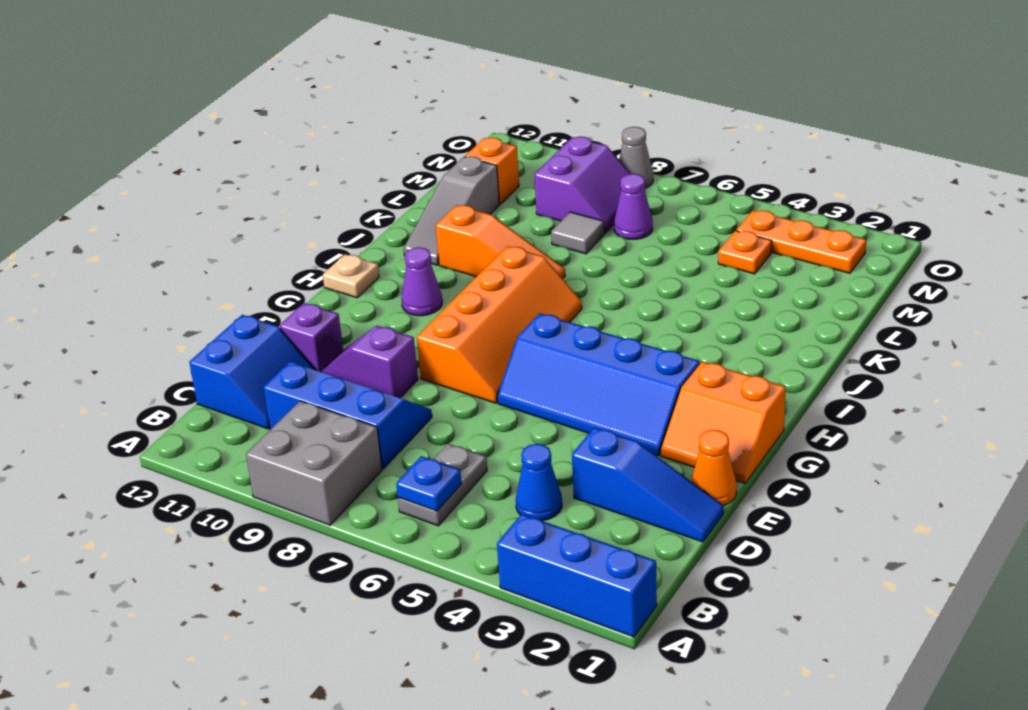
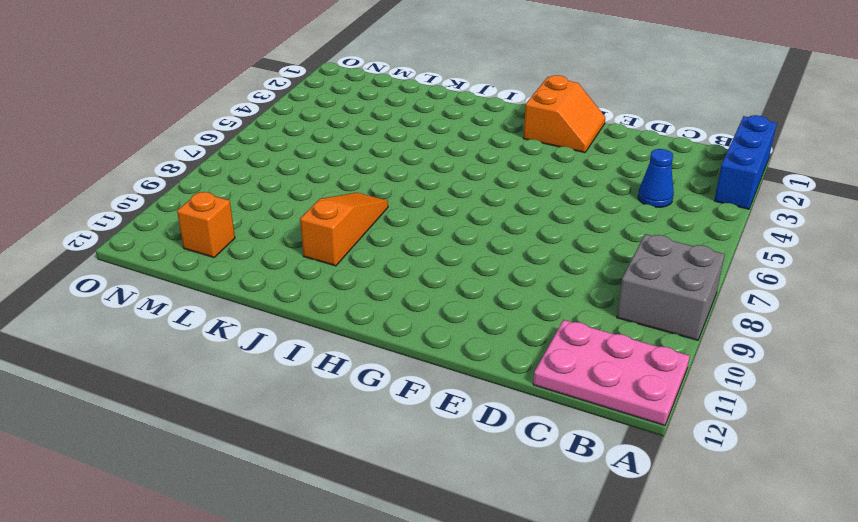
pink plate A11:C12 level 1 -> blue slope C11:D12 level 1 top 12
none -> grey plate B6:C6 level 1
none -> blue slope C8:D10 level 1 top C
none -> blue slope D1:D3 level 1 top 3

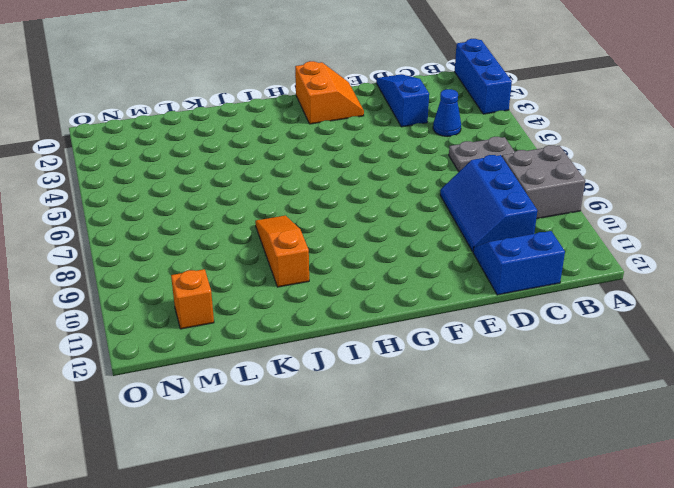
none -> orange cone E1 level 1
none -> purple slope E9:E10 level 1 top 9
none -> purple brick E11 level 1

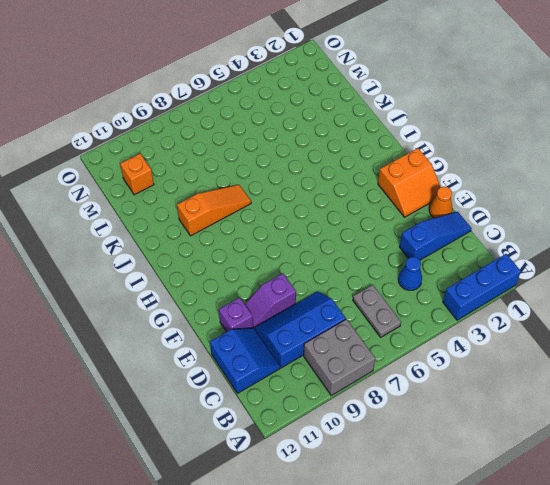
none -> blue slope F3:G6 level 1 top G
none -> orange slope F7:I8 level 1 top 8
none -> purple cone H10 level 1

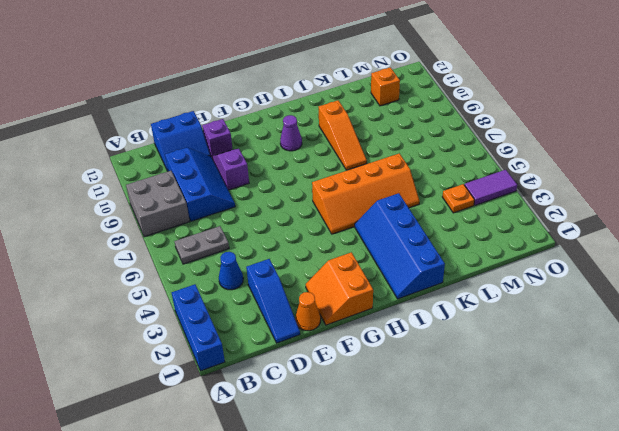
orange slope H5:K6 level 1 top 6 -> orange slope F7:I8 level 1 top 8
blue slope I1:J4 level 1 top J -> blue slope F3:G6 level 1 top G
purple tile N4:O4 level 1 -> orange plate N2:N4 level 1
none -> tan plate H12 level 1
none -> grey slope J11:L11 level 1 top L
none -> grey tile L8 level 1

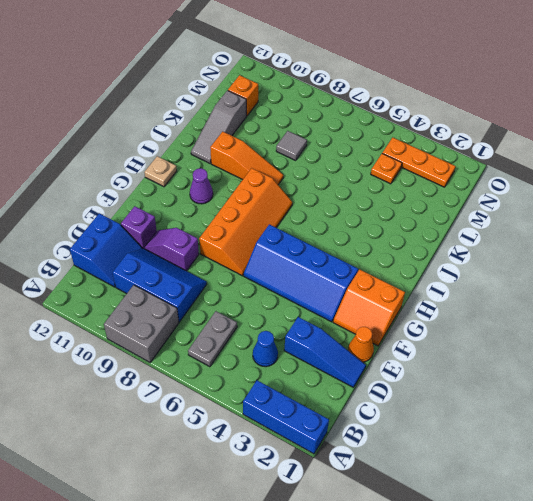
none -> purple cone M7 level 1
none -> purple slope M8:N9 level 1 top 9
none -> grey cone O8 level 1

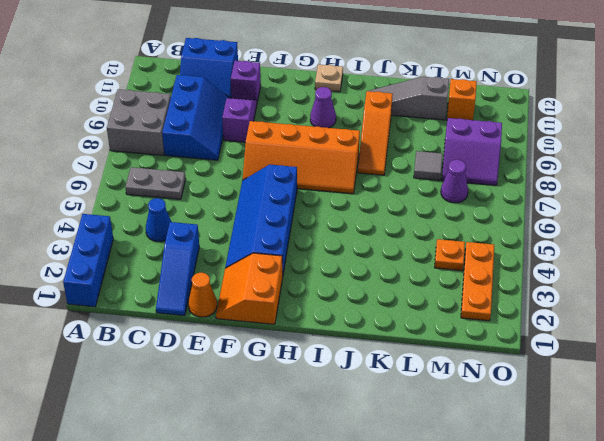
none -> grey cone O8 level 1
none -> blue plate B6 level 2

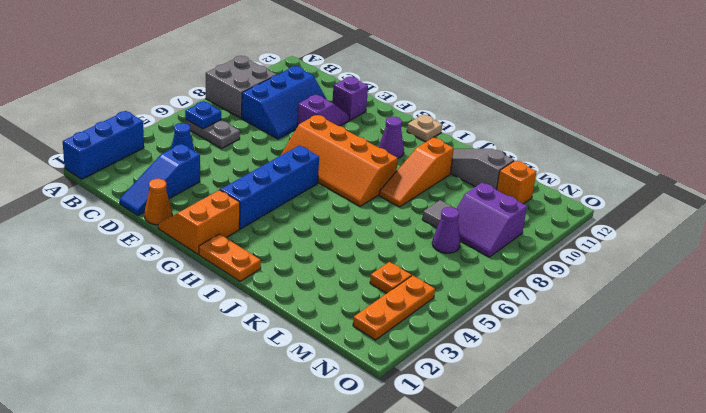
orange plate H1:I1 level 1 -> none
none -> blue slope C11:D12 level 1 top 12
none -> grey cone O8 level 1

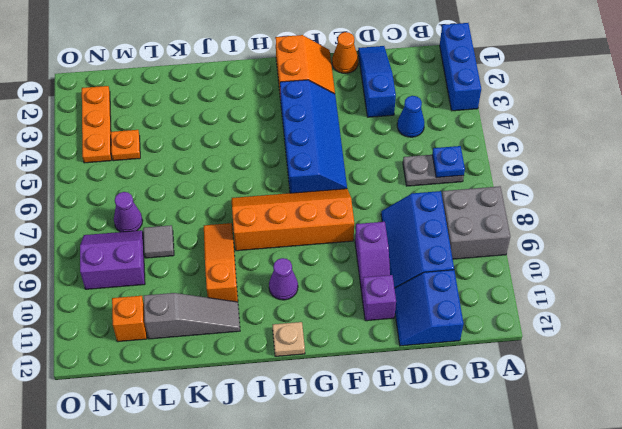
blue slope C11:D12 level 1 top C -> blue slope C11:D12 level 1 top 12
none -> grey cone O8 level 1

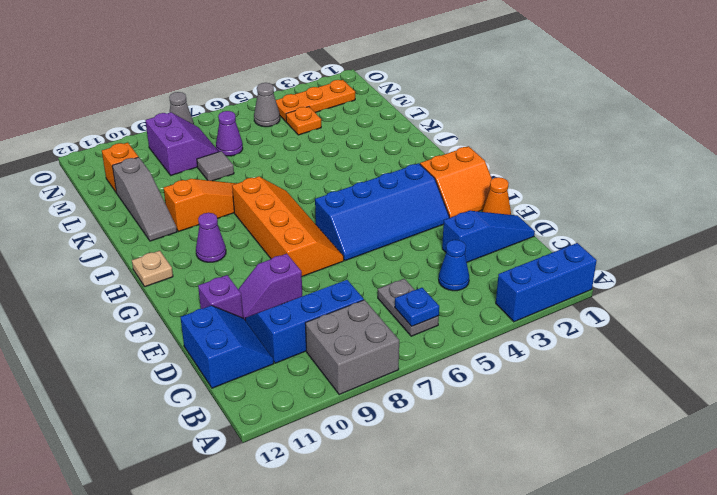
grey cone N5 level 1 -> none

